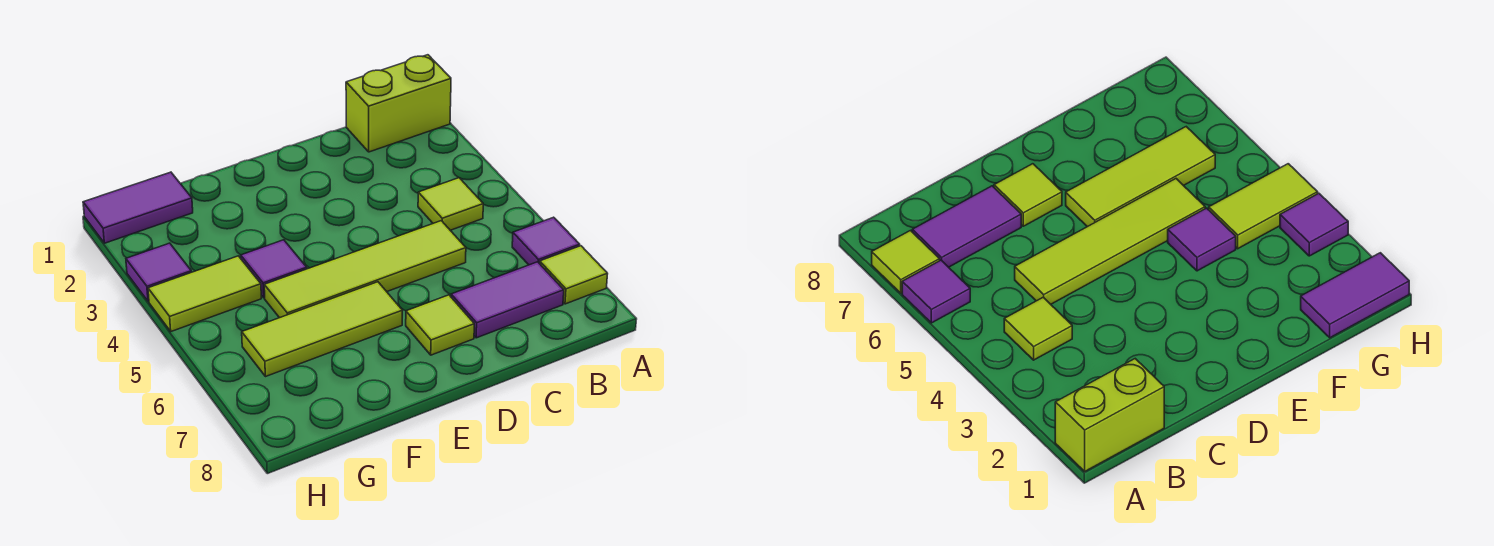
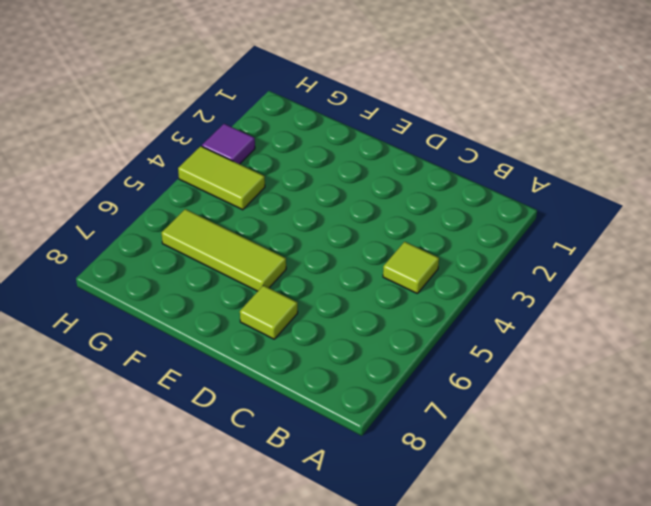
none -> lime brick A1:B1 level 1
none -> purple tile A6 level 1
none -> lime tile A7 level 1

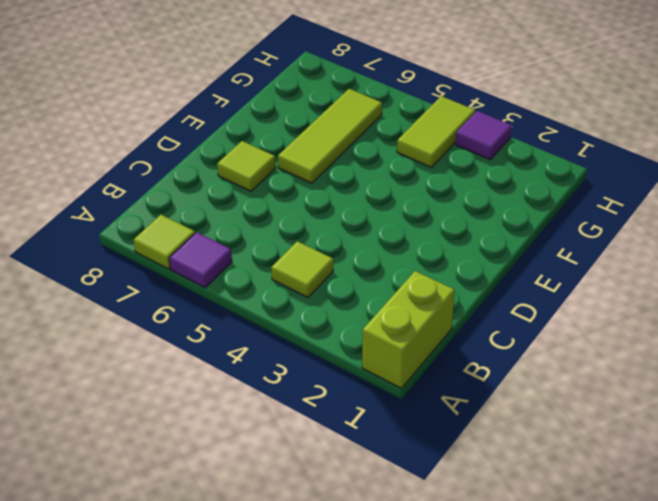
none -> purple tile B7:C7 level 1
none -> lime tile C5:F5 level 1
none -> purple tile F4 level 1

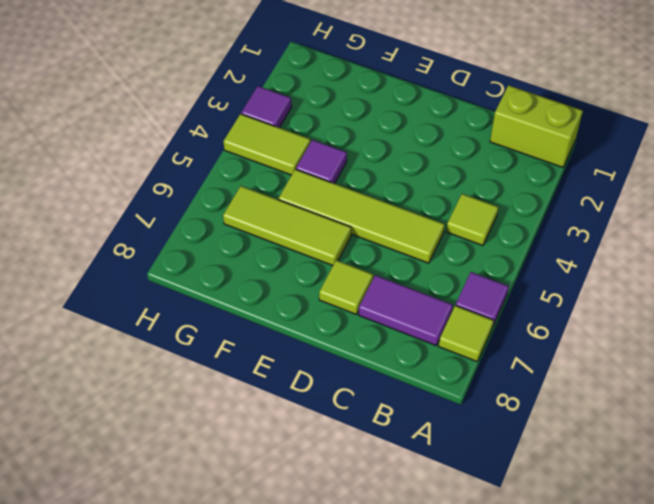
none -> purple tile G1:H1 level 1

